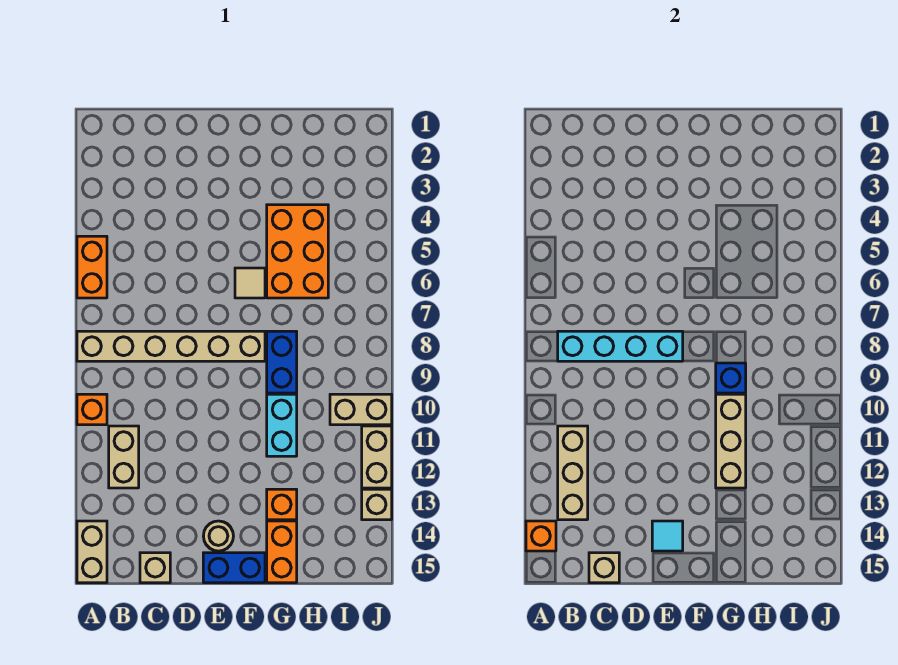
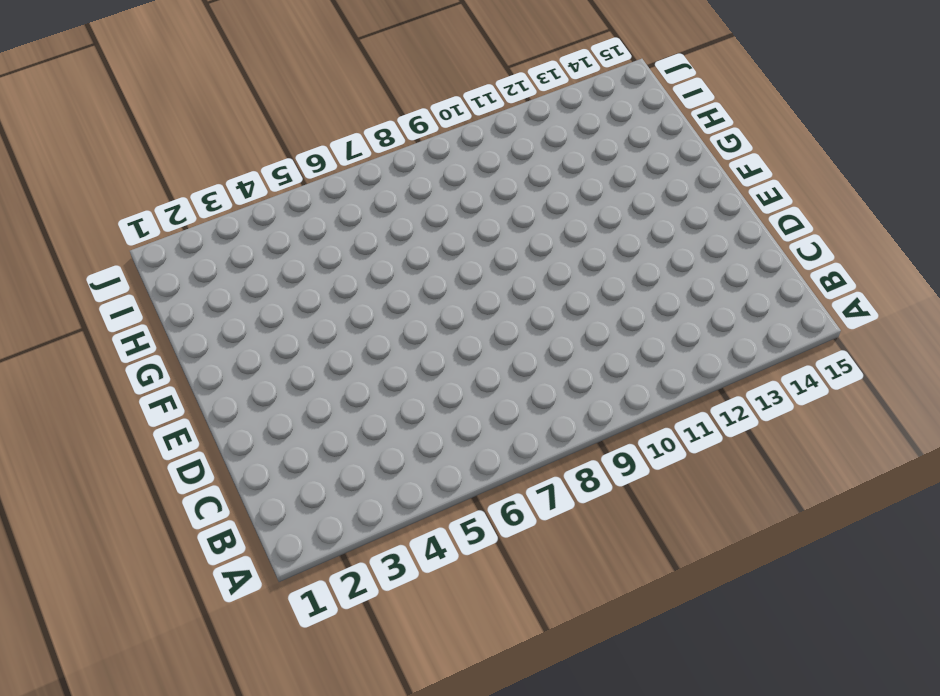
none -> orange brick A5:A6 level 1
none -> tan brick A8:F8 level 1
none -> orange brick A10 level 1

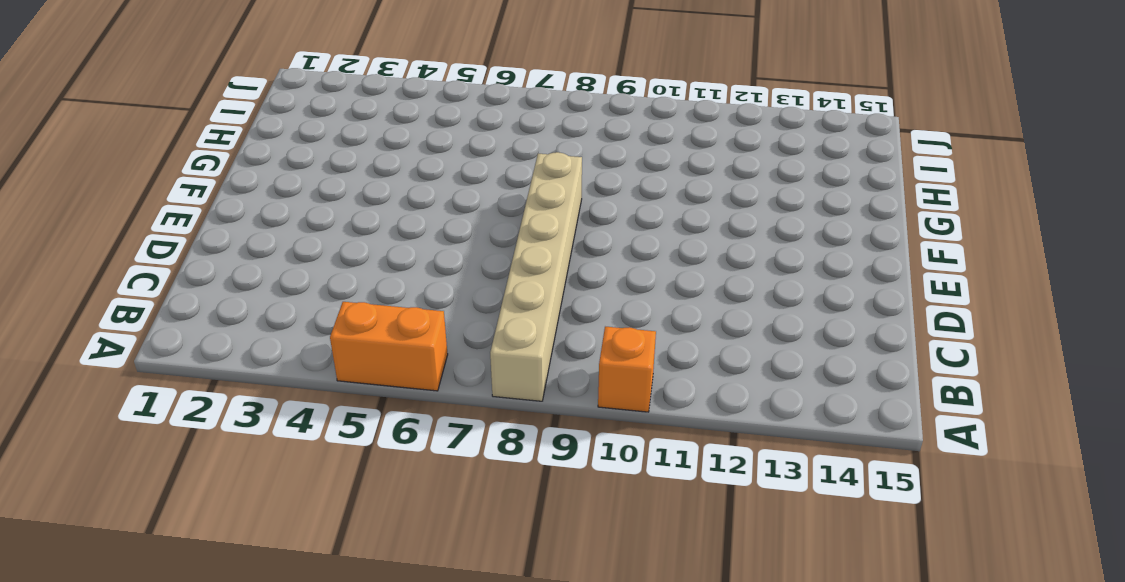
none -> tan brick A14:A15 level 1
none -> tan brick B11:B12 level 1
none -> tan brick C15 level 1

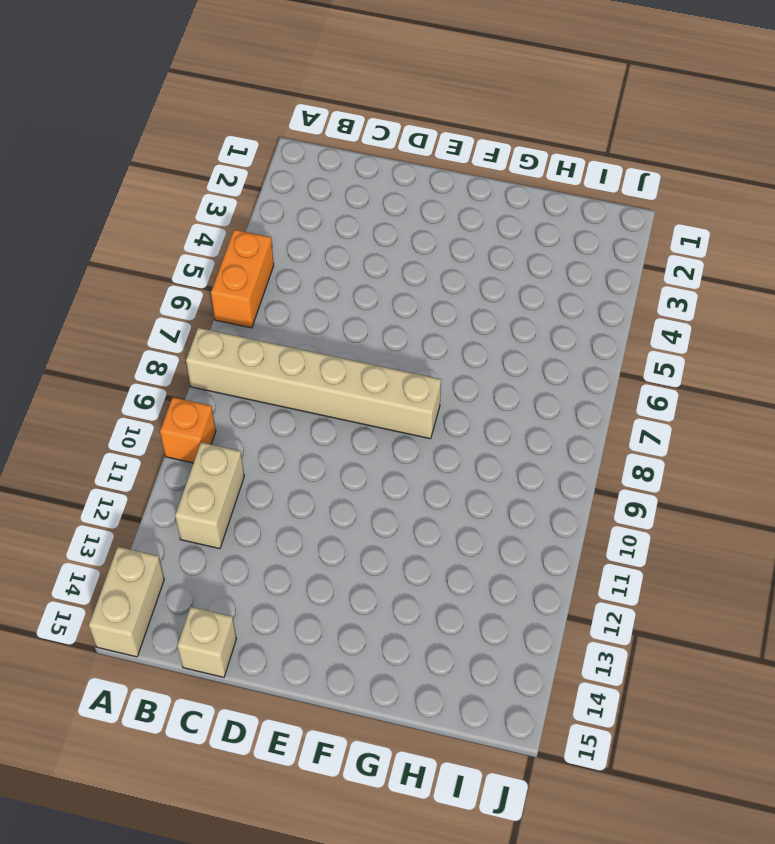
none -> tan round brick E14 level 1
none -> blue brick E15:F15 level 1
none -> tan tile F6 level 1

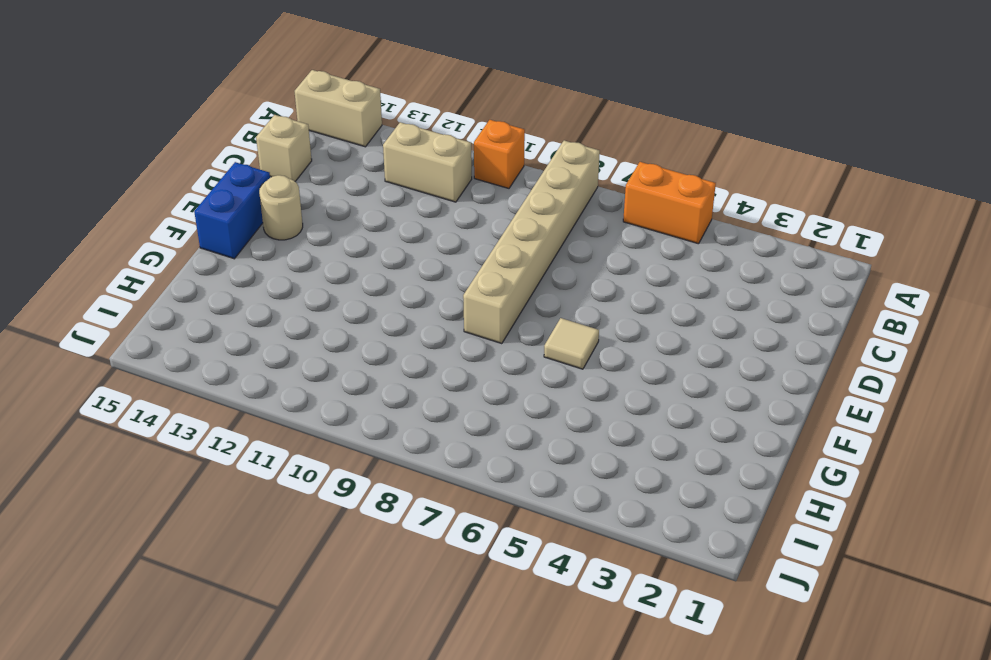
none -> orange brick G4:H6 level 1
none -> blue brick G8:G9 level 1
none -> cyan brick G10:G11 level 1

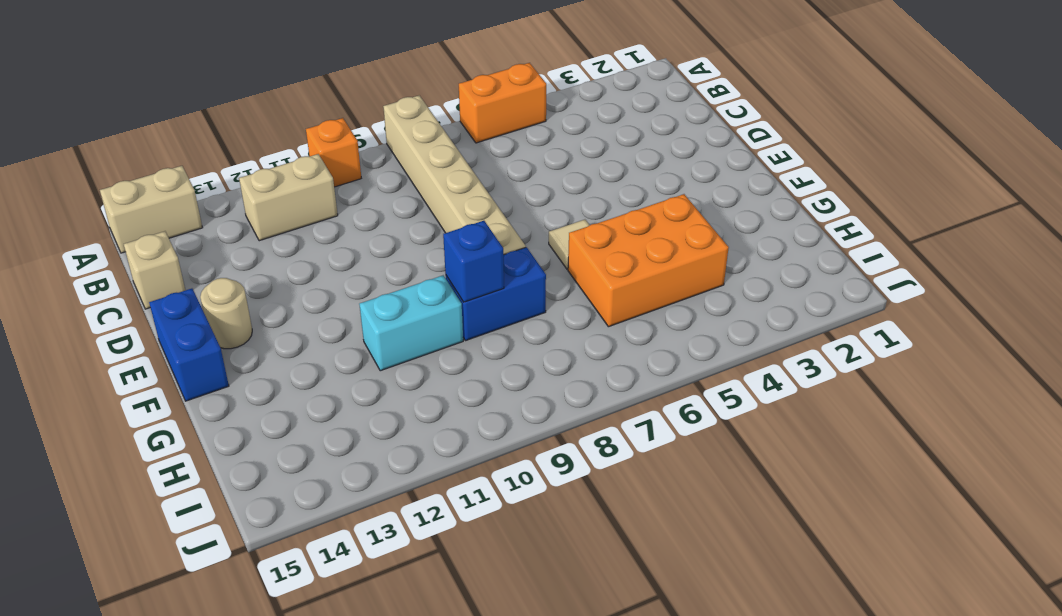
none -> orange brick G13 level 1
none -> orange brick G14:G15 level 1
none -> tan brick I10:J10 level 1

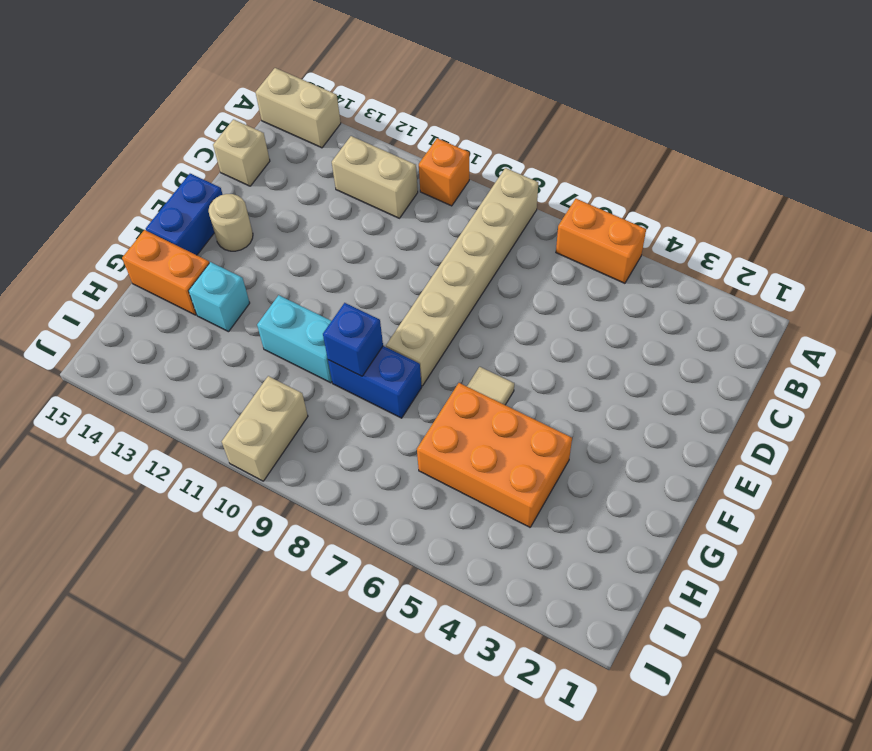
cyan brick G13 level 1 -> orange brick G13 level 1
none -> tan brick J11:J12 level 1
none -> tan brick J13 level 1
none -> orange brick A14 level 2

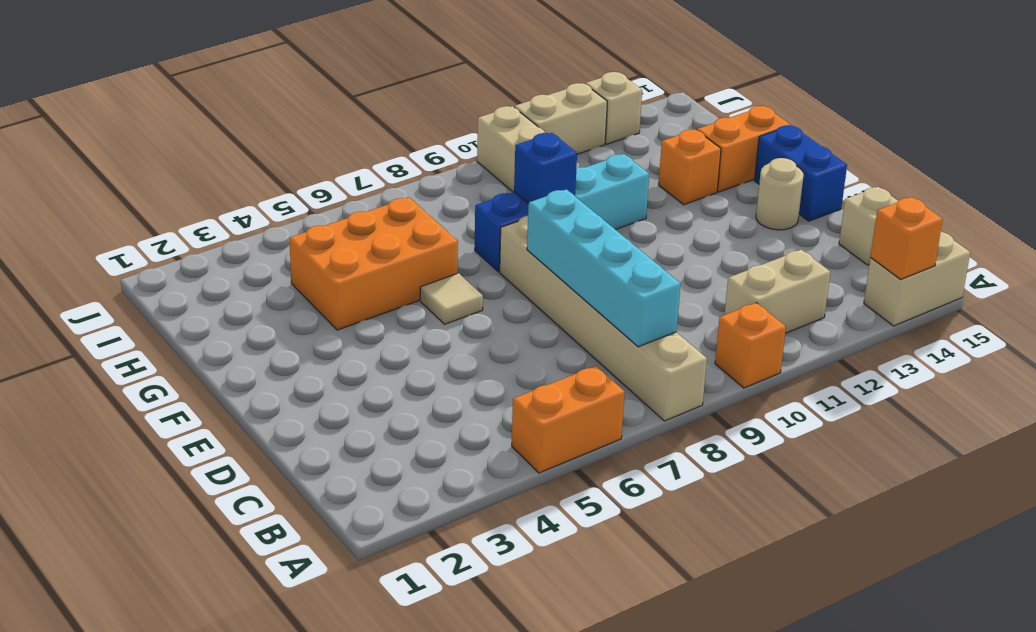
none -> tan brick B11:B13 level 2
none -> tan brick C15 level 2
none -> cyan tile E14 level 2

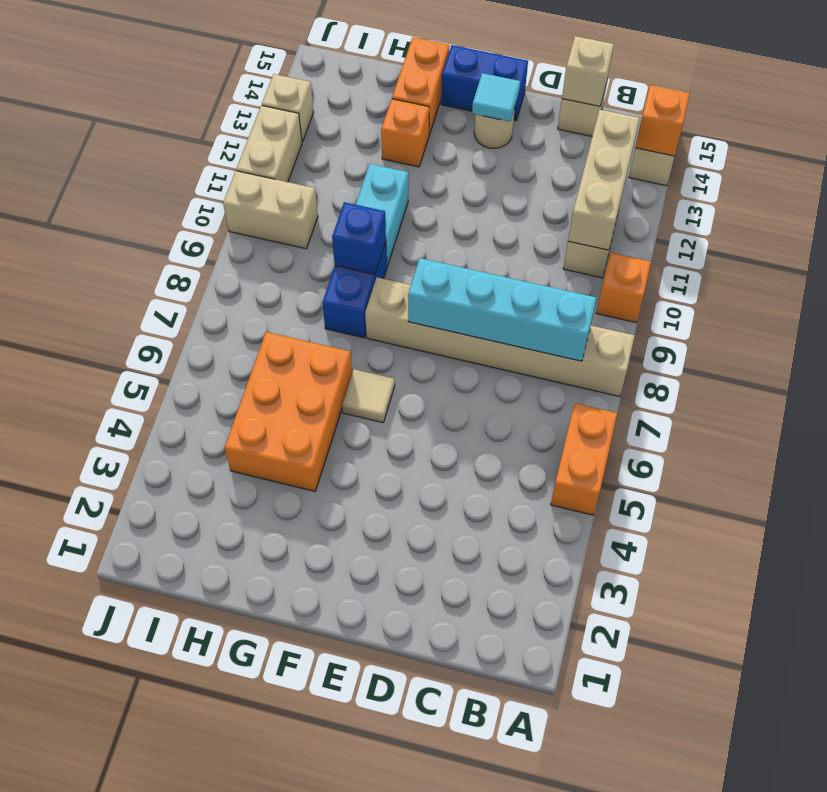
none -> tan brick G10:G12 level 2

